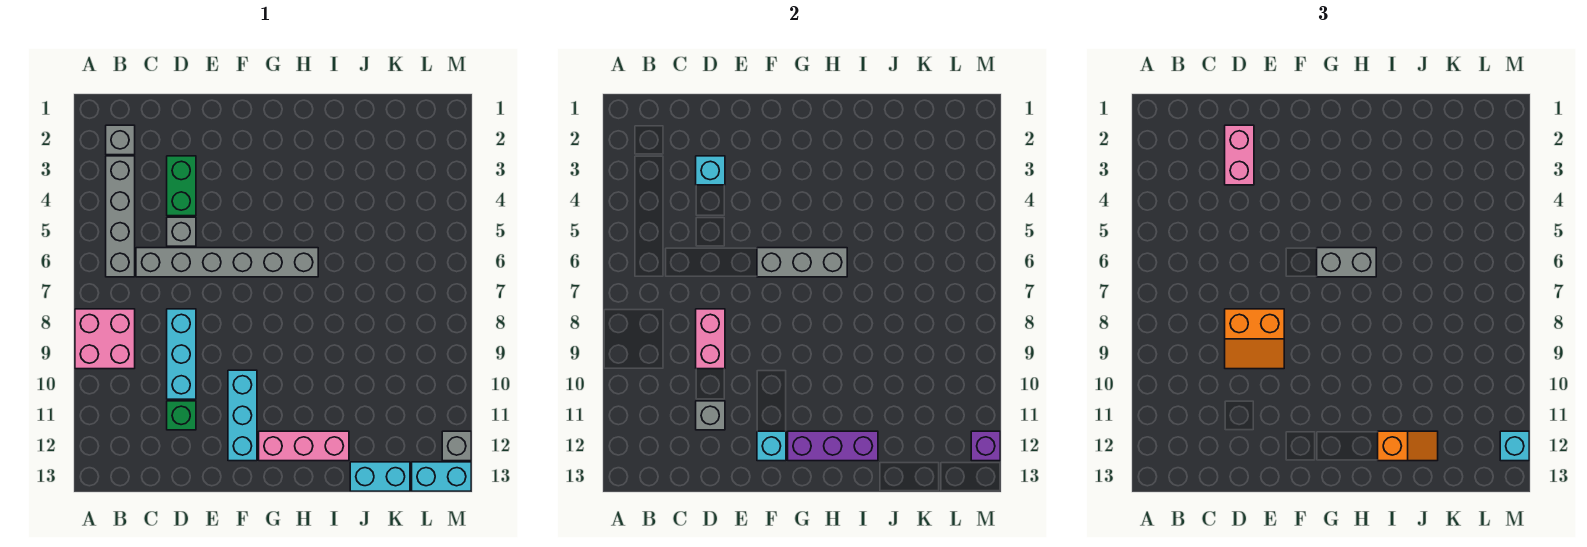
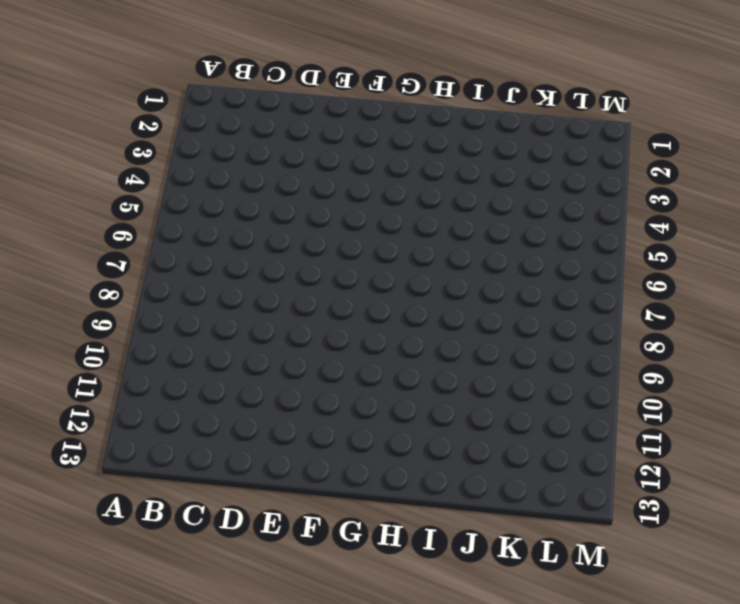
none -> pink brick A8:B9 level 1
none -> grey brick B2 level 1
none -> grey brick B3:B6 level 1

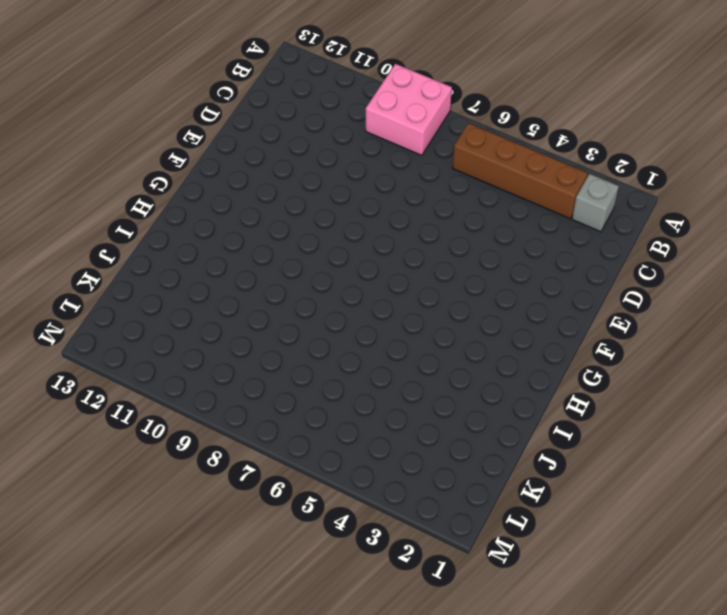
brown brick B3:B6 level 1 -> grey brick B3:B6 level 1
none -> grey brick C6:H6 level 1
none -> green brick D3:D4 level 1
none -> grey brick D5 level 1

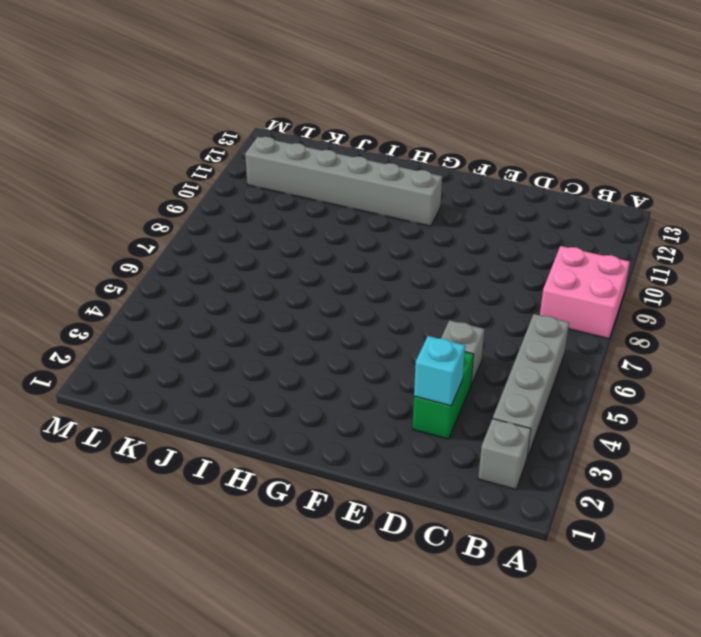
grey brick G11:L11 level 1 -> grey brick C6:H6 level 1
none -> cyan brick D8:D10 level 1
none -> green brick D11 level 1
none -> cyan brick F10:F12 level 1

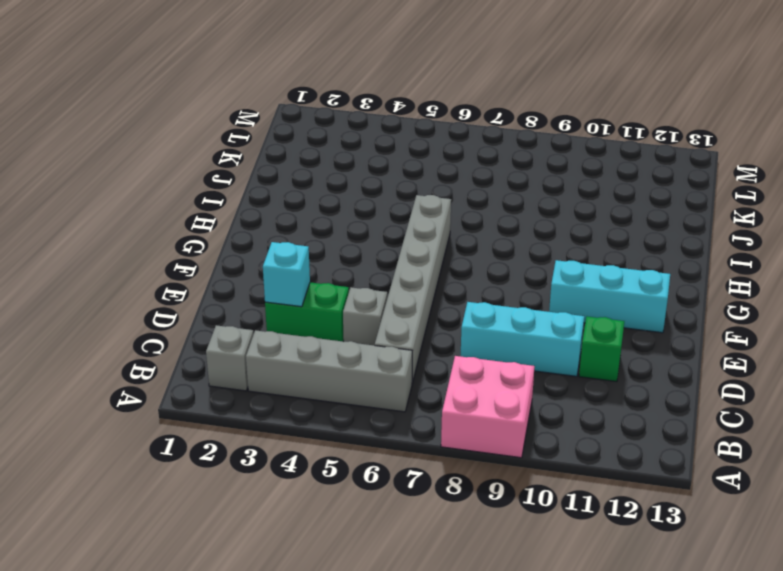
none -> pink brick G12:I12 level 1
none -> cyan brick J13:K13 level 1
none -> cyan brick L13:M13 level 1

